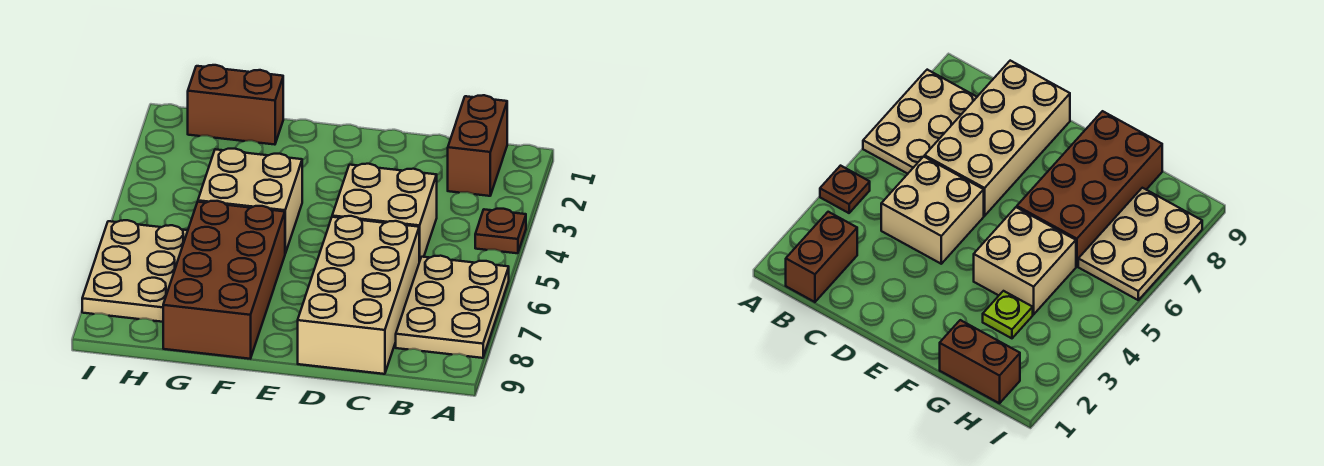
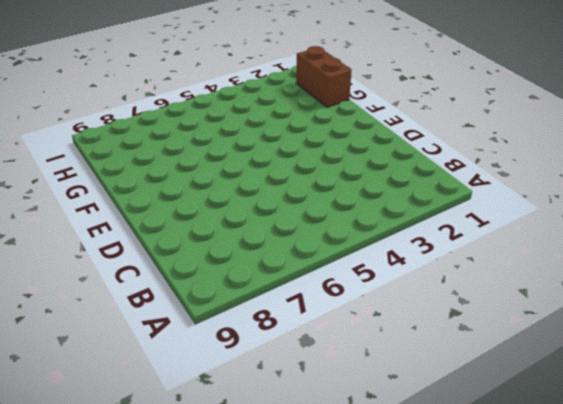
none -> brown plate A4 level 1
none -> tan plate A6:B8 level 1

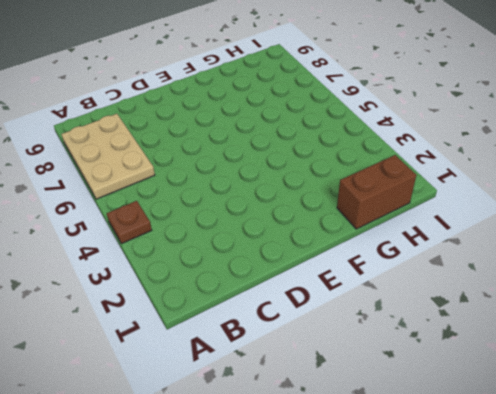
none -> brown brick B1:B2 level 1
none -> tan brick C4:D5 level 1

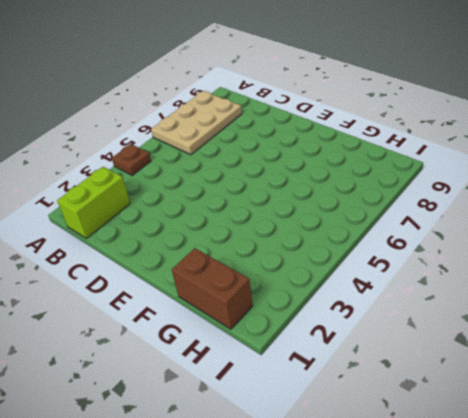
lime brick B1:B2 level 1 -> brown brick B1:B2 level 1
none -> tan brick C4:D5 level 1
none -> tan brick C6:D9 level 1

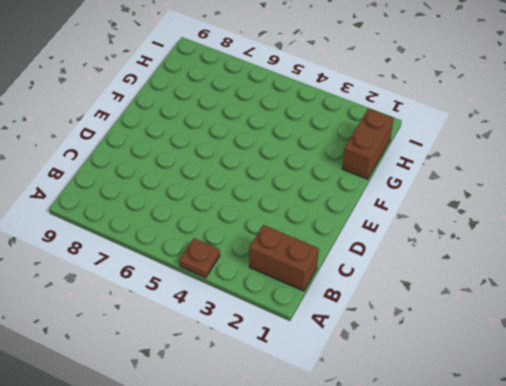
none -> tan plate A6:B8 level 1
none -> tan brick C4:D5 level 1

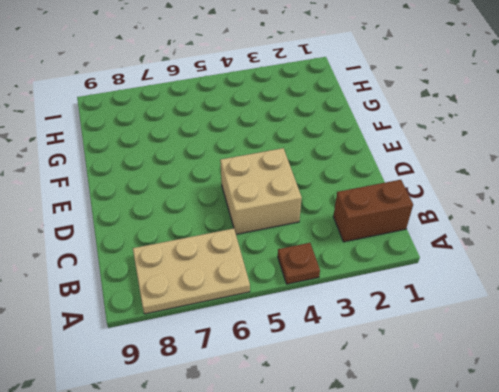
none -> tan brick C6:D9 level 1
none -> tan brick F4:G5 level 1

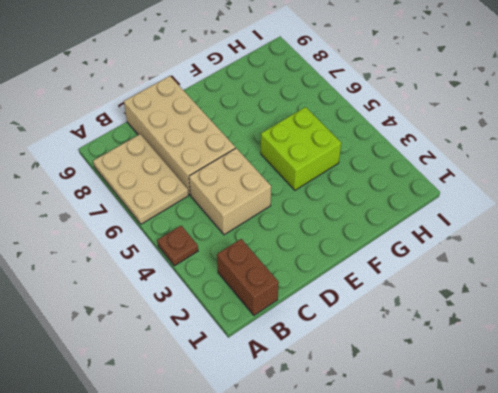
lime brick F4:G5 level 1 -> tan brick F4:G5 level 1
none -> brown brick F6:G9 level 1
none -> brown brick G1:H1 level 1

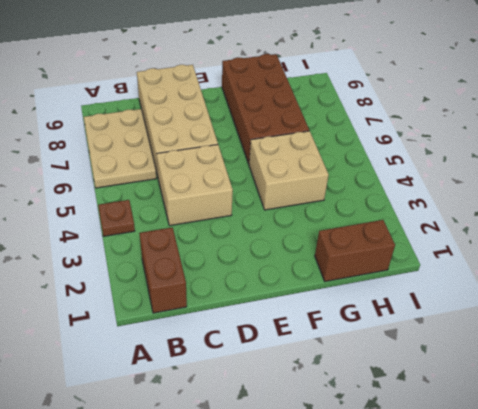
none -> lime plate G3 level 1
none -> tan plate H6:I8 level 1

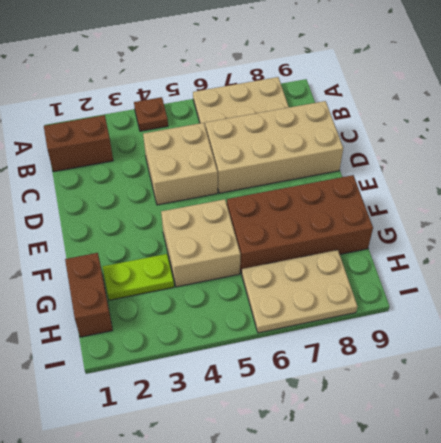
lime plate G2:G3 level 1 -> lime plate G3 level 1

